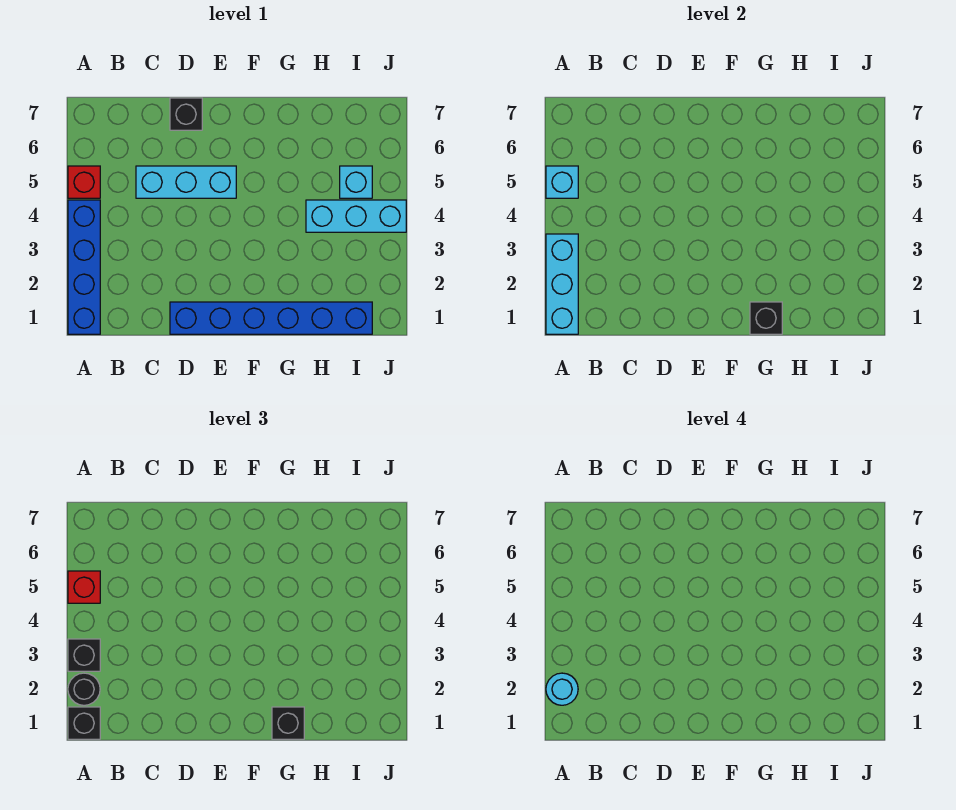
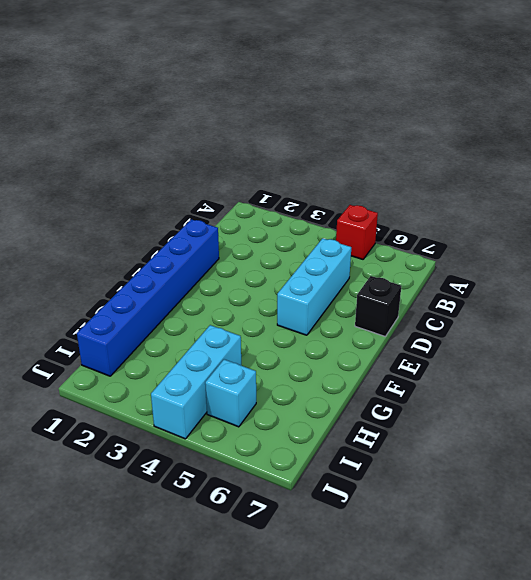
none -> blue brick A1:A4 level 1
none -> cyan brick A1:A3 level 2
none -> cyan brick A5 level 2

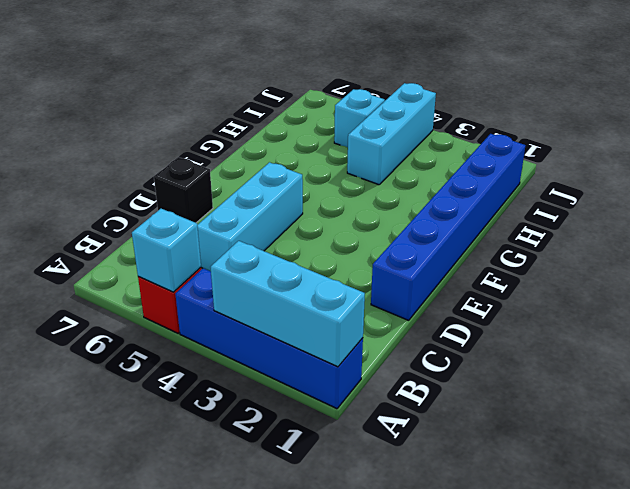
none -> black brick G1 level 2
none -> black brick A1 level 3
none -> black round brick A2 level 3

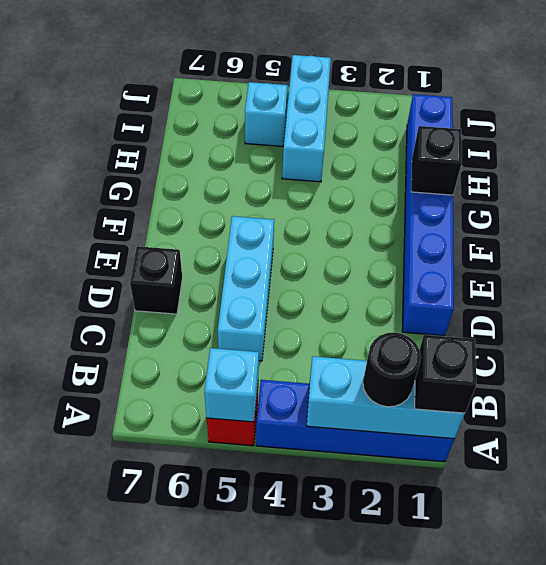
none -> black brick A3 level 3
none -> red brick A5 level 3
none -> black brick G1 level 3

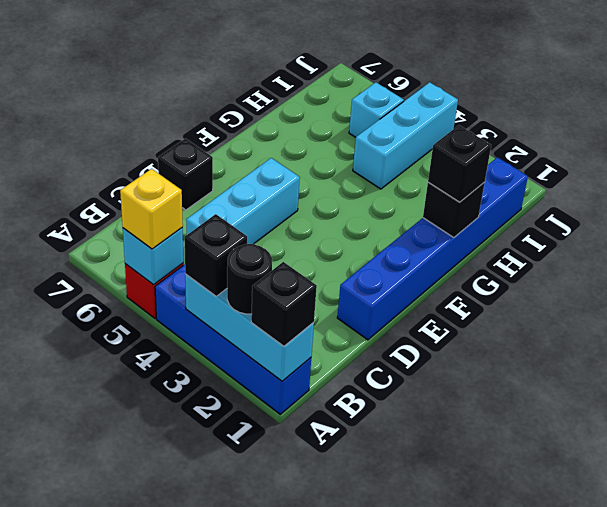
yellow brick A5 level 3 -> red brick A5 level 3
none -> cyan round brick A2 level 4

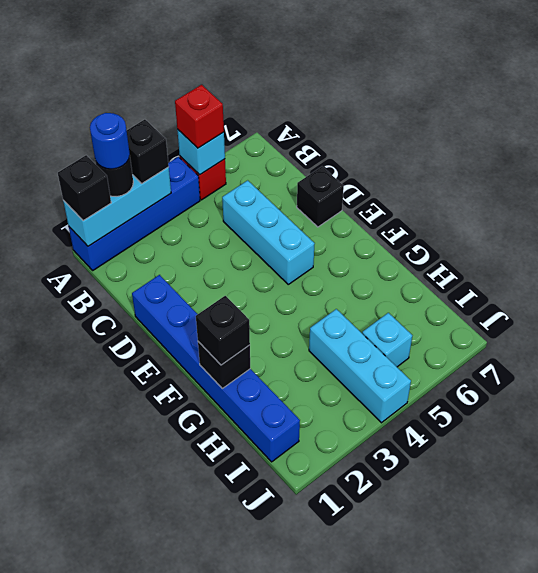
blue round brick A2 level 4 -> cyan round brick A2 level 4

